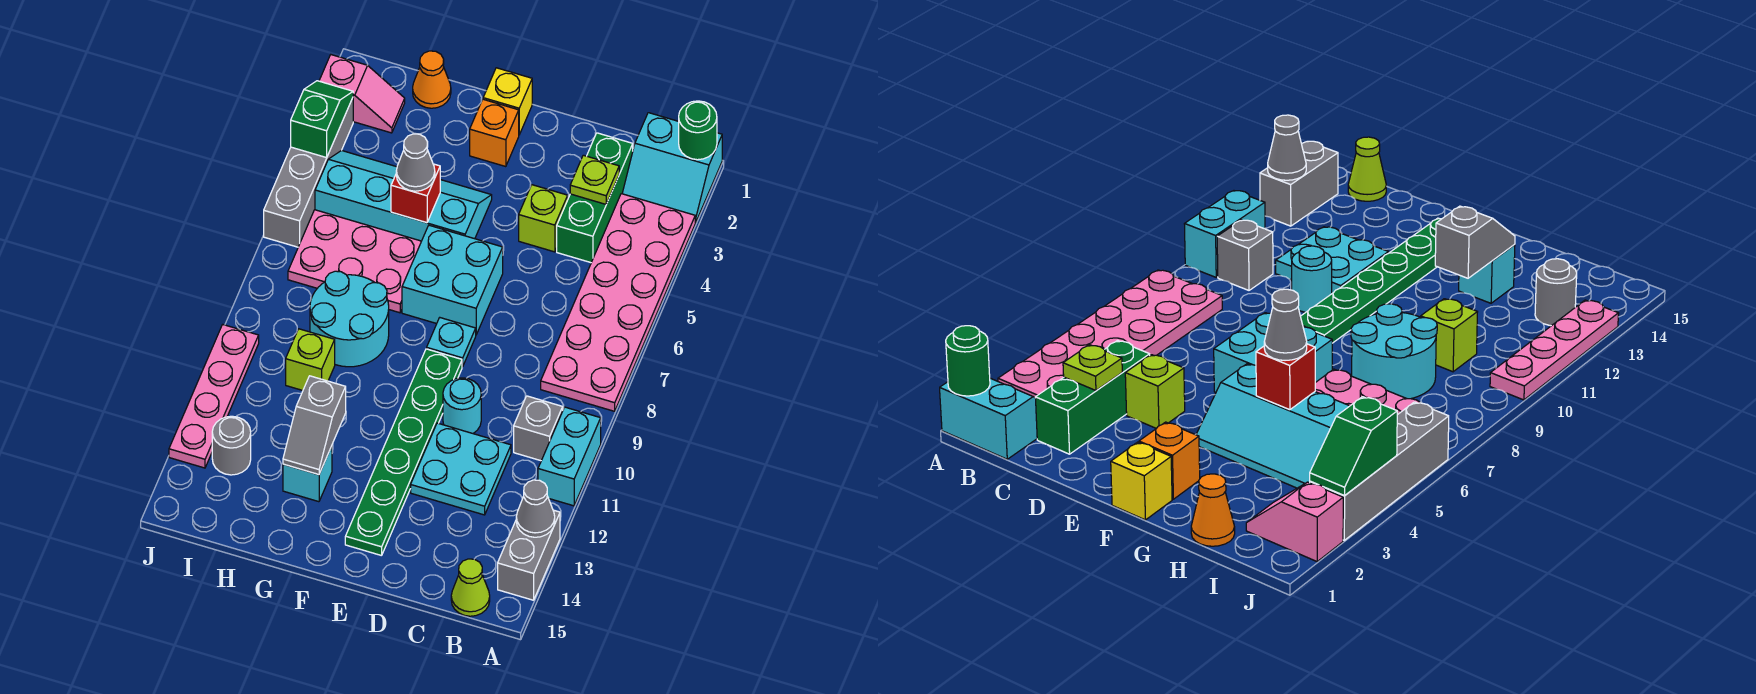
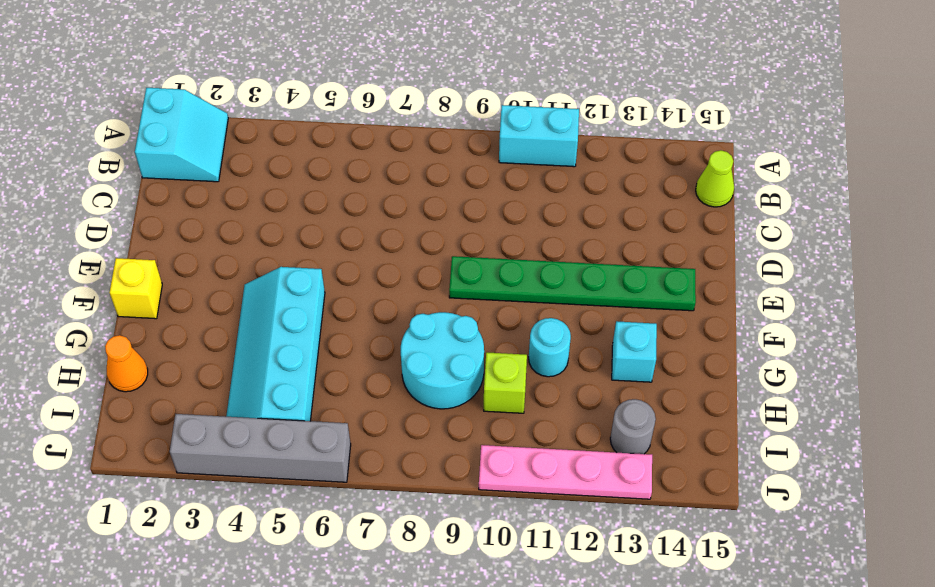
cyan round brick G11 level 1 -> cyan round brick D10 level 1
none -> pink plate A3:B8 level 1
none -> grey brick A13:A14 level 1
none -> grey brick B10 level 1
none -> green brick C2:C4 level 1

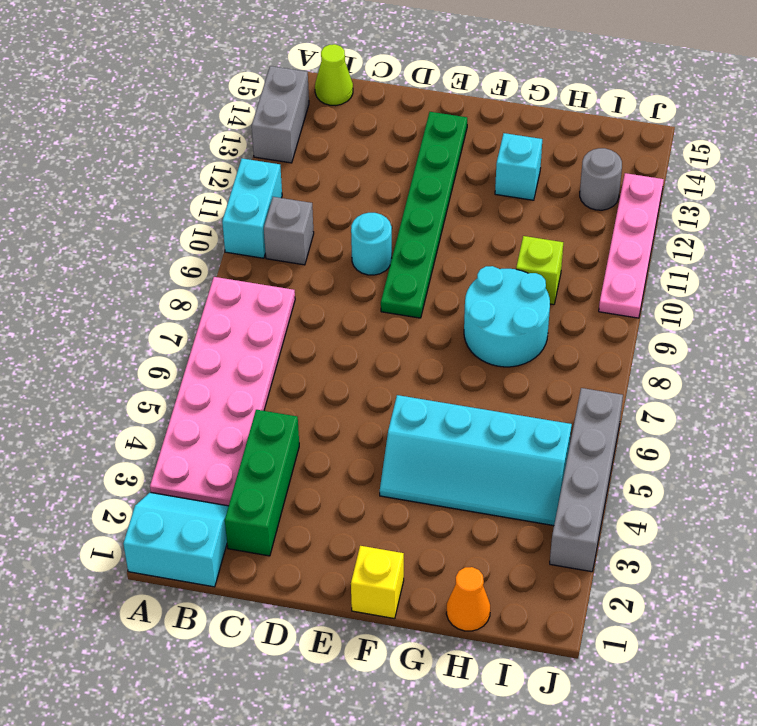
none -> cyan plate C11:D12 level 1
none -> lime brick D4 level 1
none -> cyan brick E6:F7 level 1
none -> cyan plate E8 level 1

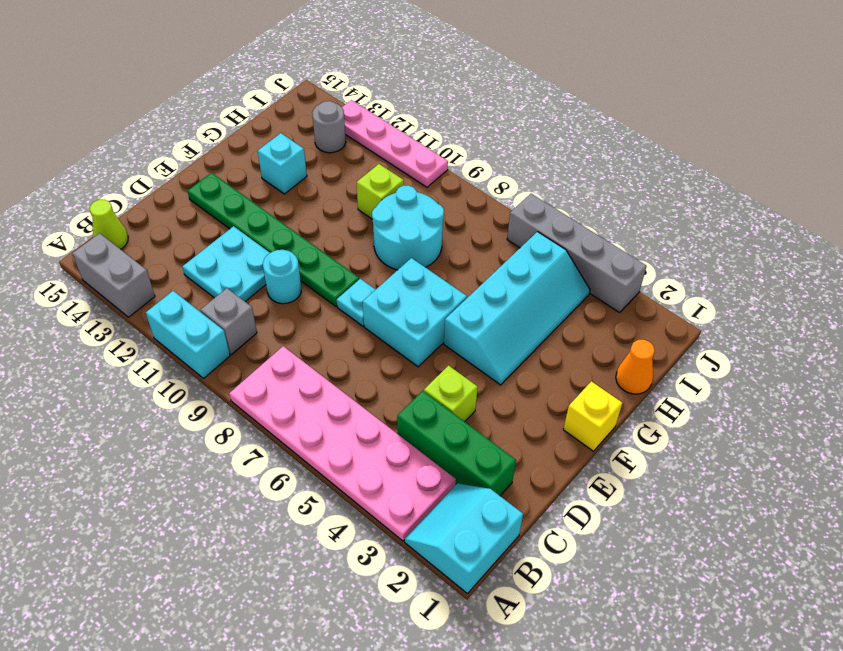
none -> orange brick F2 level 1
none -> pink plate G6:I7 level 1
none -> pink slope I2:J2 level 1 top J
none -> green round brick A1 level 2

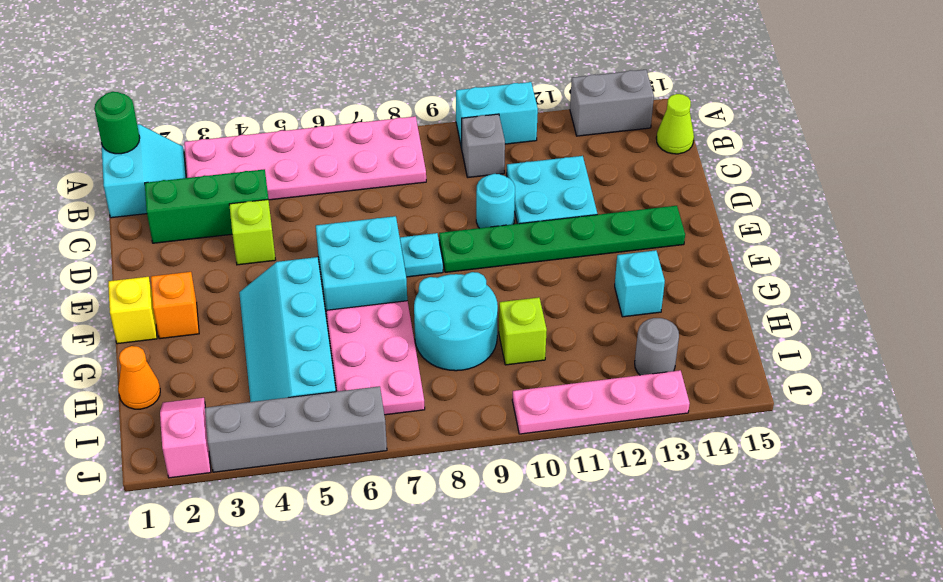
none -> grey cone A13 level 2
none -> lime plate C3 level 2
none -> red brick G5 level 2
none -> grey slope G12:G13 level 2 top 12

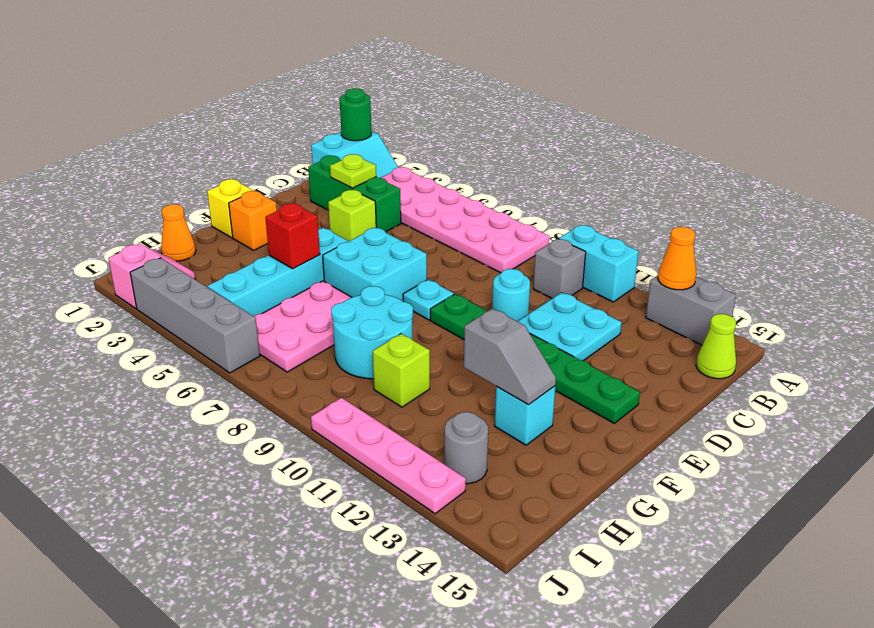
orange cone A13 level 2 -> grey cone A13 level 2
none -> green slope J3:J4 level 2 top 4
none -> grey cone G5 level 3

